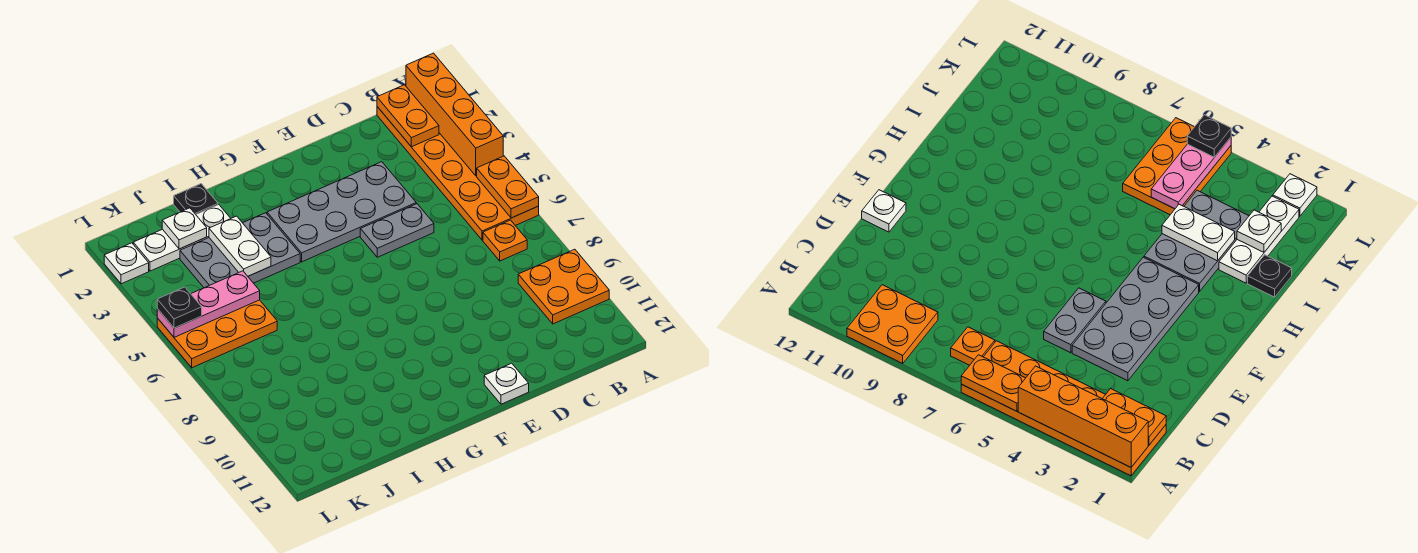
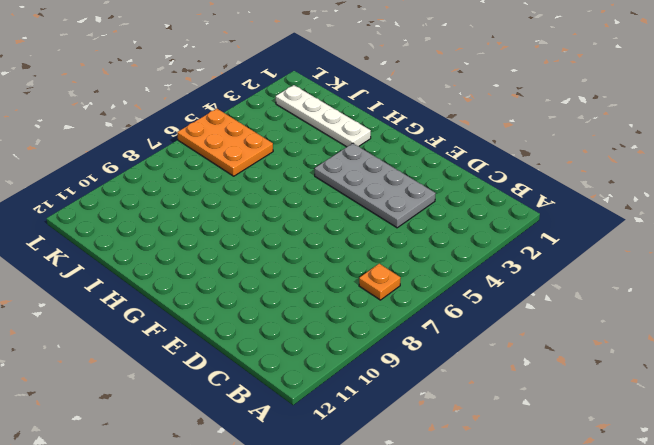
white plate H2:K2 level 1 -> white plate I2:K2 level 1
none -> orange plate A1:B6 level 1
none -> orange plate A9:B10 level 1
none -> grey plate D5:E5 level 1

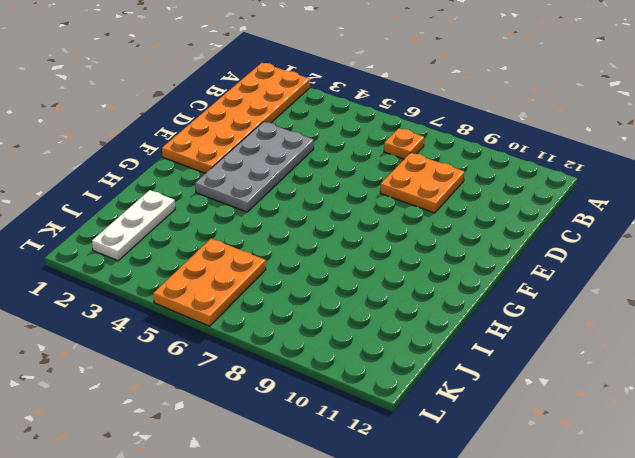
orange plate A1:F2 level 1 -> orange plate A1:B6 level 1
orange plate C8:D9 level 1 -> orange plate A9:B10 level 1
none -> grey plate D5:E5 level 1
none -> white plate E12 level 1
none -> grey plate H3:J4 level 1

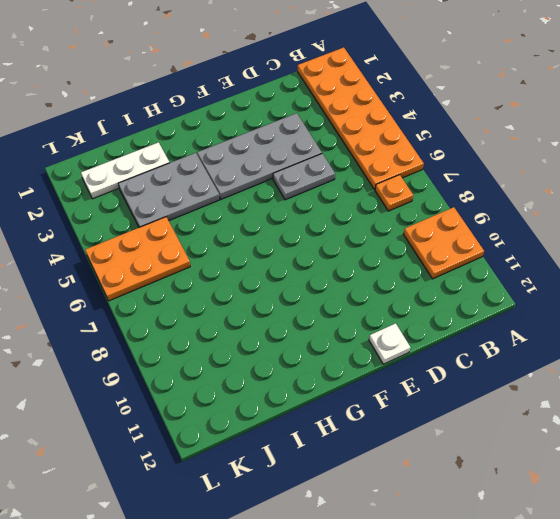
none -> black plate I1 level 1
none -> white plate L2 level 1
none -> orange brick A1:A4 level 2

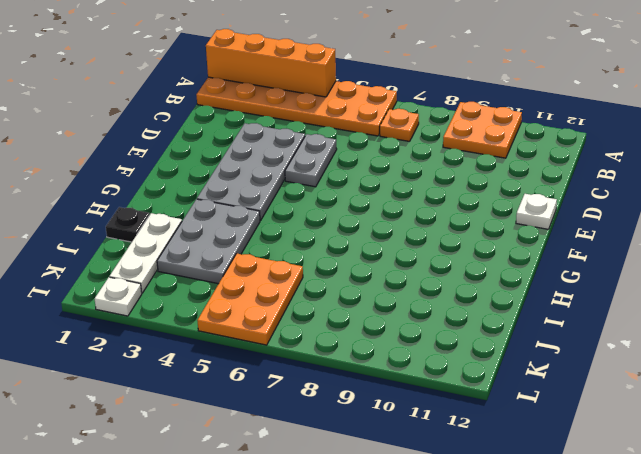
none -> orange plate A5:A6 level 2
none -> orange plate B1:B2 level 2
none -> white plate I3:I4 level 2

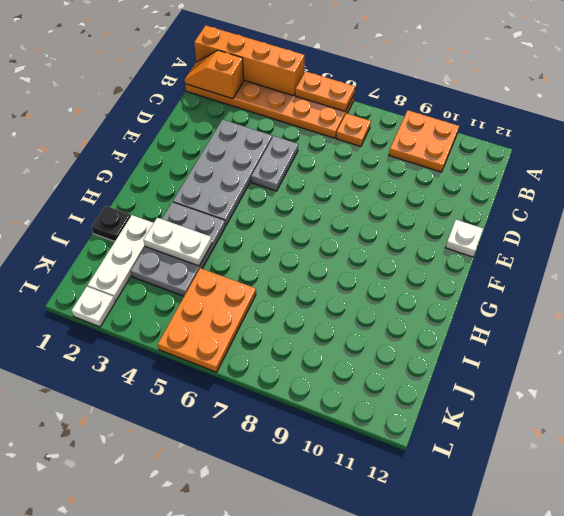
orange slope B1:B2 level 2 top 2 -> orange plate B1:B2 level 2
none -> white plate J2 level 2
none -> pink plate J5:L5 level 2
none -> black plate L5 level 3

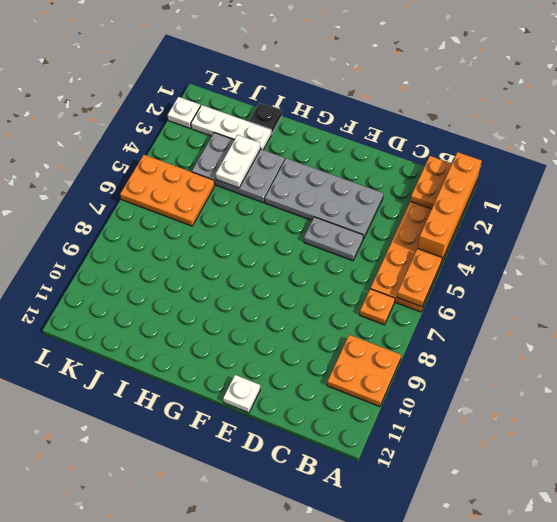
none -> white plate J2 level 2
none -> pink plate J5:L5 level 2
none -> black plate L5 level 3

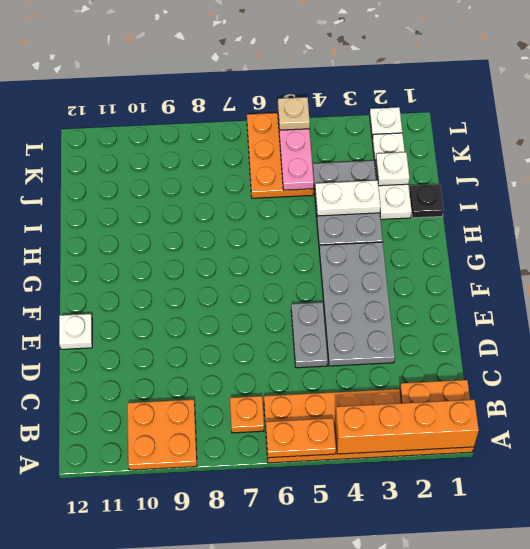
tan plate L5 level 3 -> black plate L5 level 3

